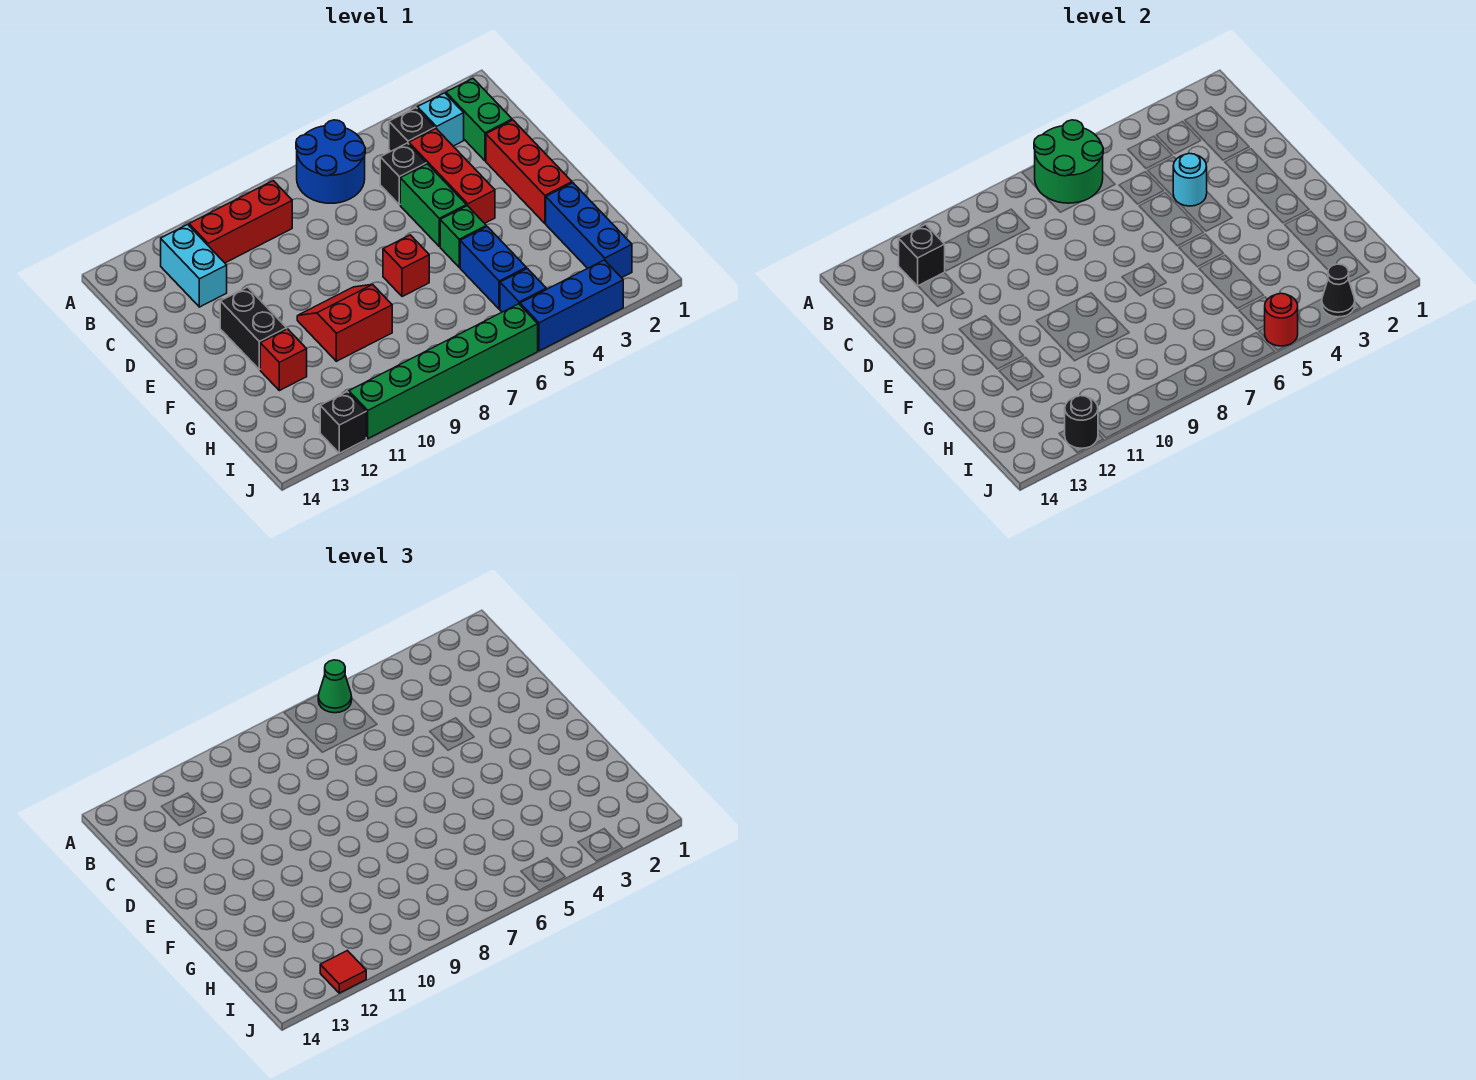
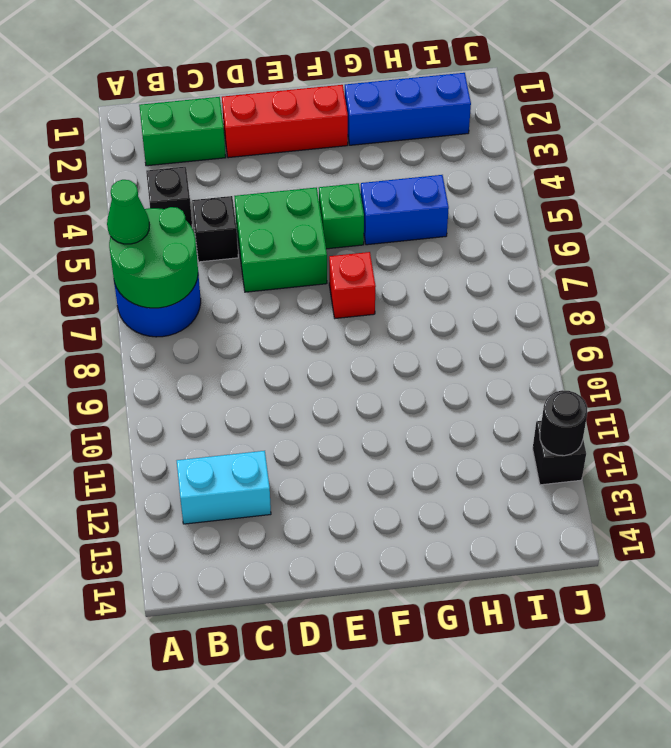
green brick D5:E6 level 1 -> green brick D5:E5 level 1
none -> cyan brick B3 level 1
none -> red brick B9:B11 level 1
none -> red brick C4:E4 level 1

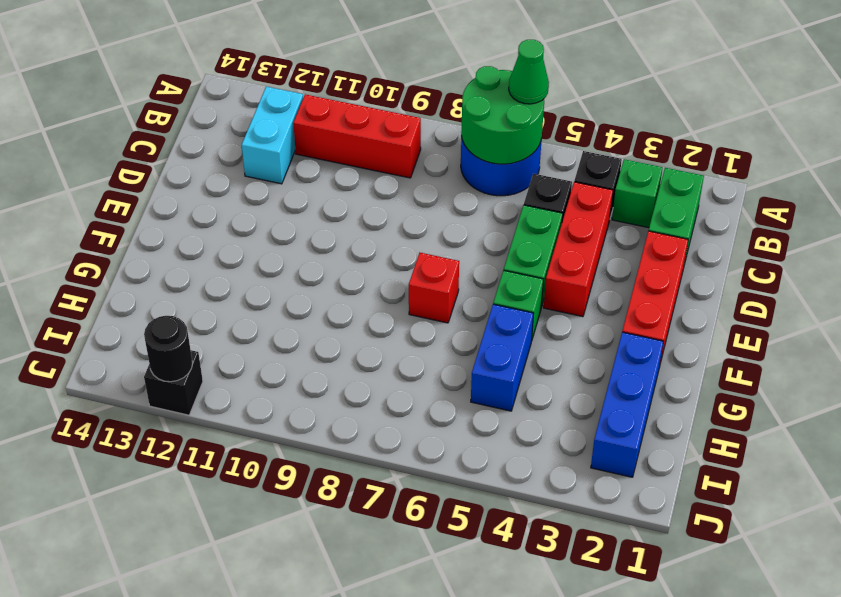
green brick B3 level 1 -> cyan brick B3 level 1
none -> black brick E12:F12 level 1
none -> red slope F9:G10 level 1 top G
none -> red brick G12 level 1

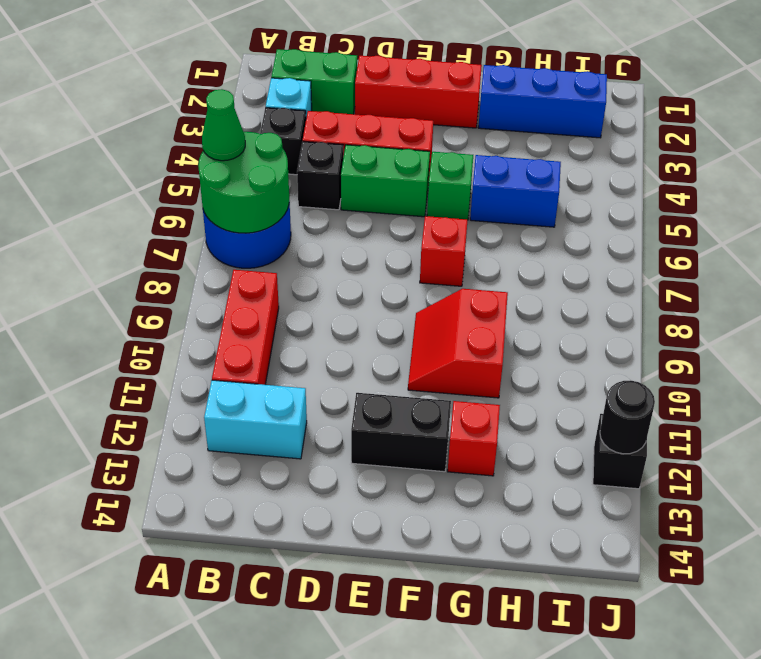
none -> blue brick I5 level 1
none -> blue brick J3:J5 level 1
none -> green brick J6:J11 level 1

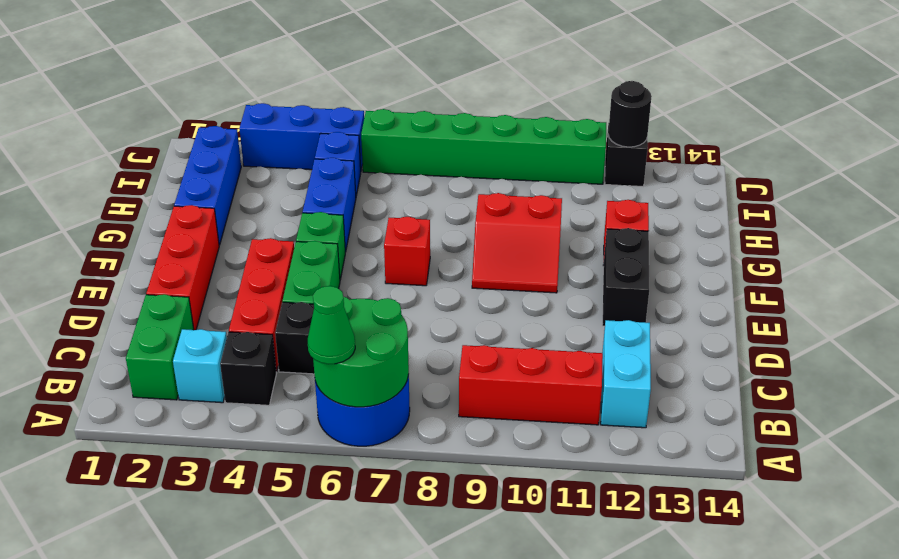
none -> black brick B12 level 2
none -> cyan round brick D4 level 2
none -> black cone J3 level 2

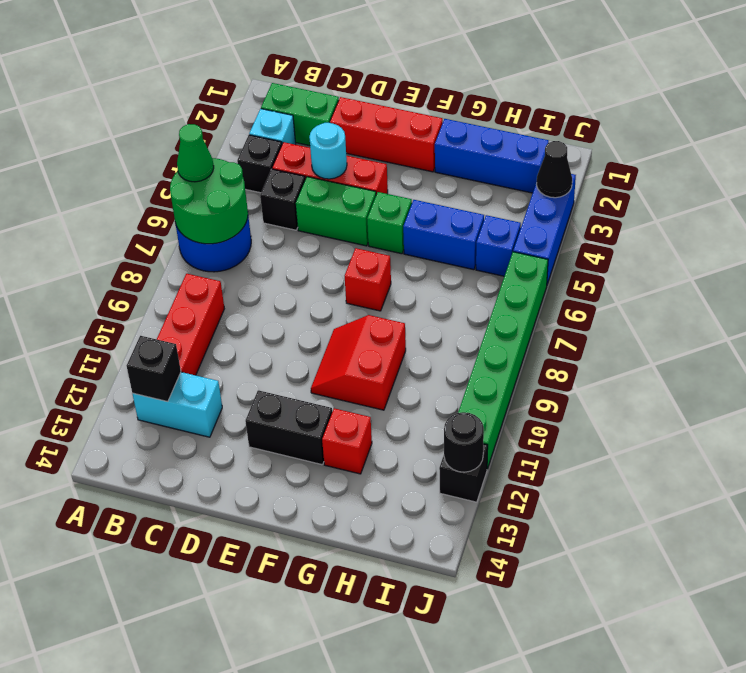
none -> red round brick J5 level 2
none -> red tile J12 level 3

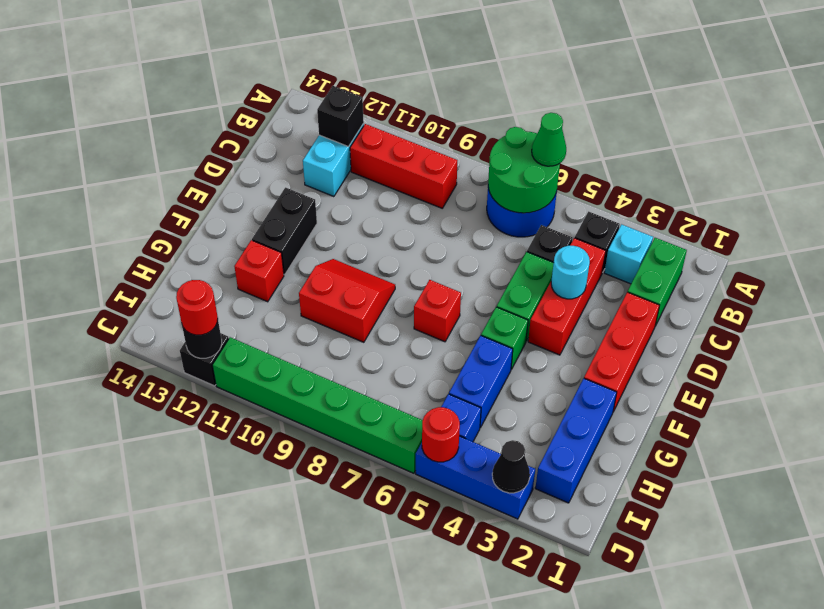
red round brick J12 level 3 -> red tile J12 level 3

